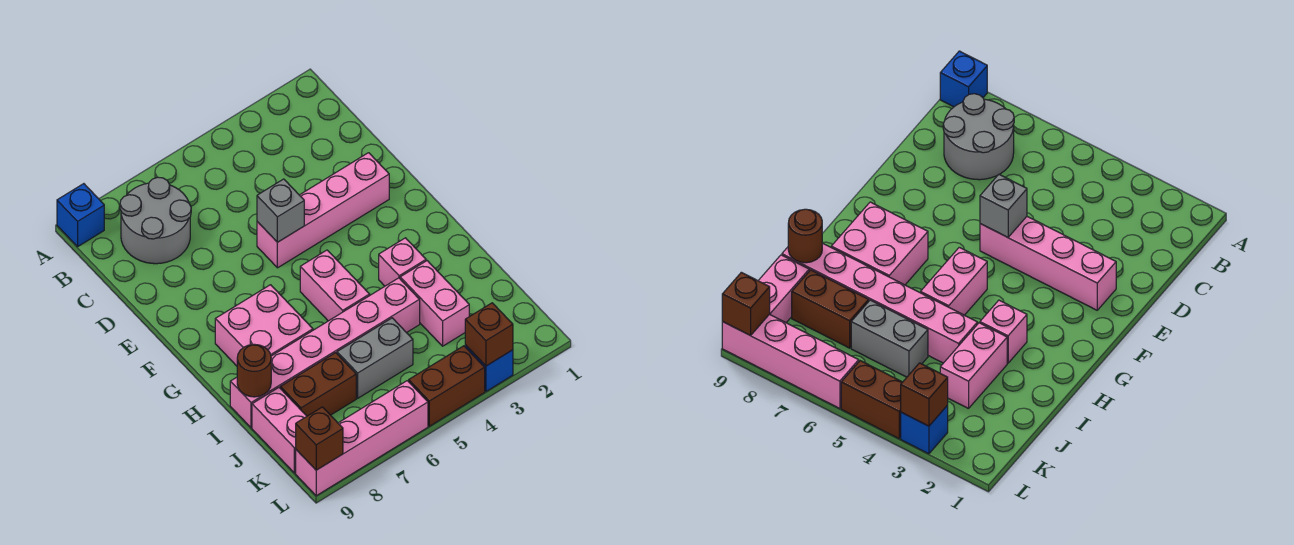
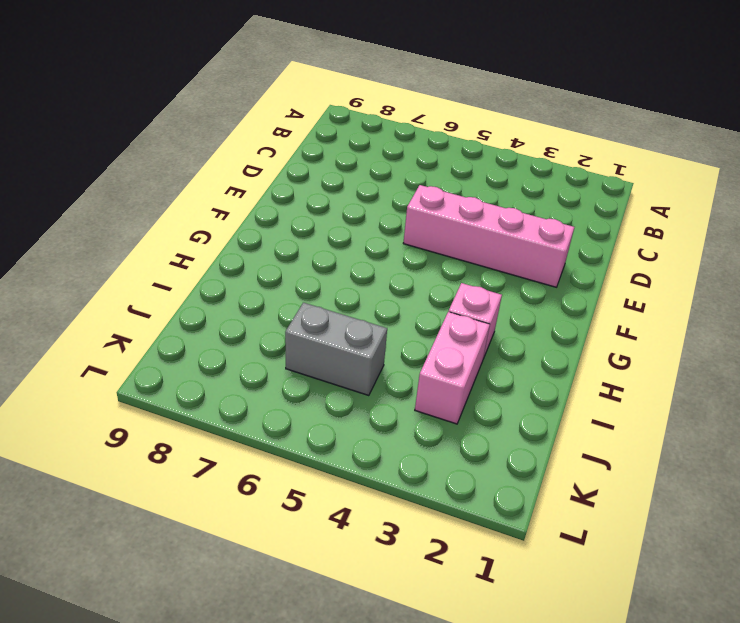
none -> blue brick A9 level 1
none -> grey round brick B7:C8 level 1
none -> pink brick G5:H5 level 1

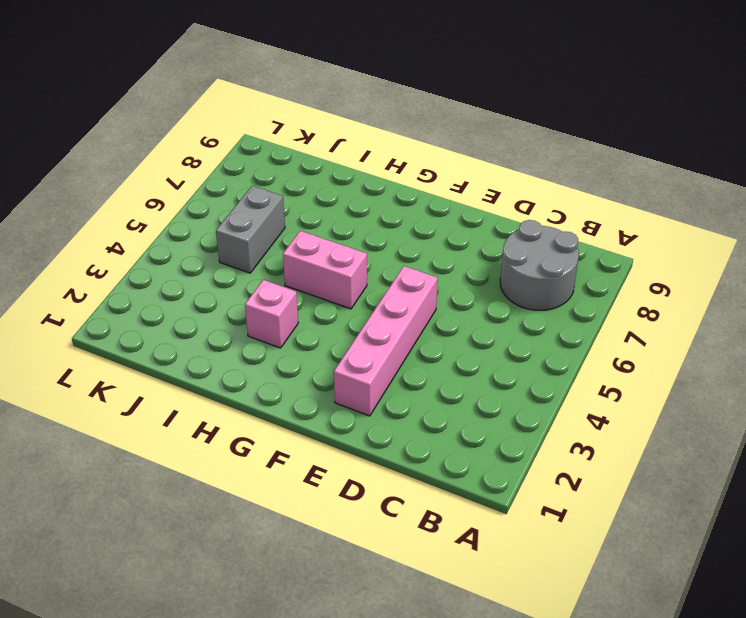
none -> blue brick A9 level 1
none -> pink brick G7:H8 level 1
none -> pink brick I3:J3 level 1

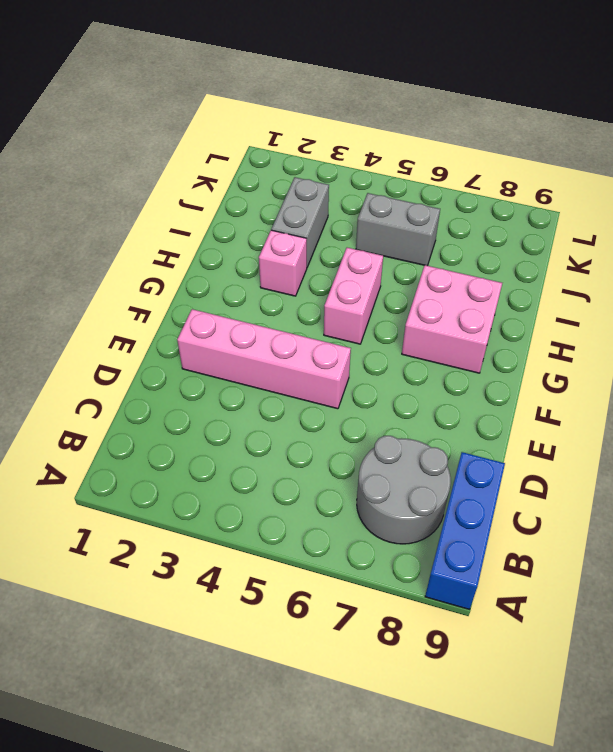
blue brick A9:C9 level 1 -> blue brick A9 level 1
grey brick I3:J3 level 1 -> pink brick I3:J3 level 1
none -> pink brick I4:I9 level 1
none -> brown brick J7:J8 level 1
none -> pink brick J9:K9 level 1

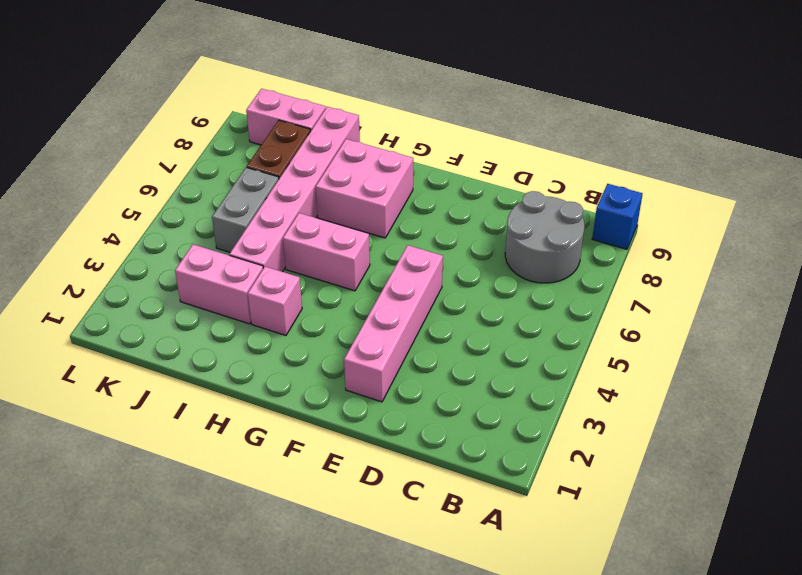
none -> blue brick L3 level 1
none -> brown brick L4:L5 level 1
none -> pink brick L6:L9 level 1

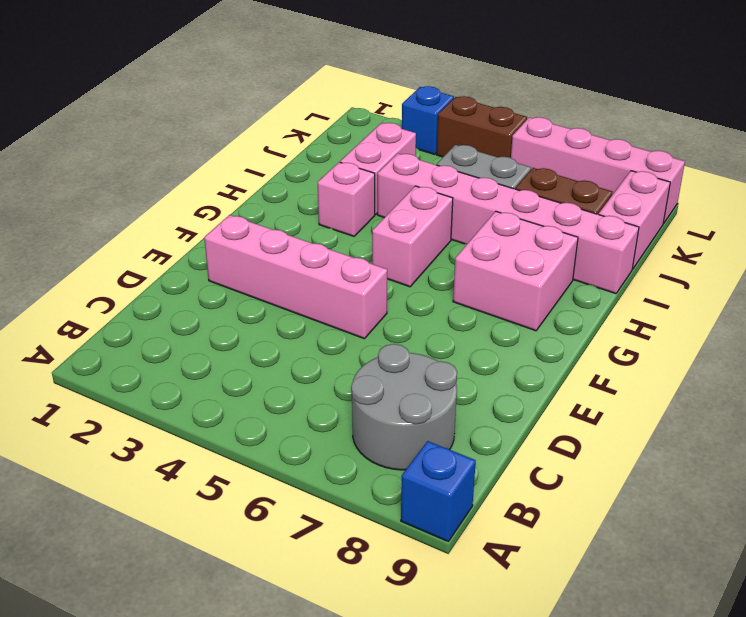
none -> grey brick E5 level 2
none -> brown round brick I9 level 2
none -> brown brick L3 level 2

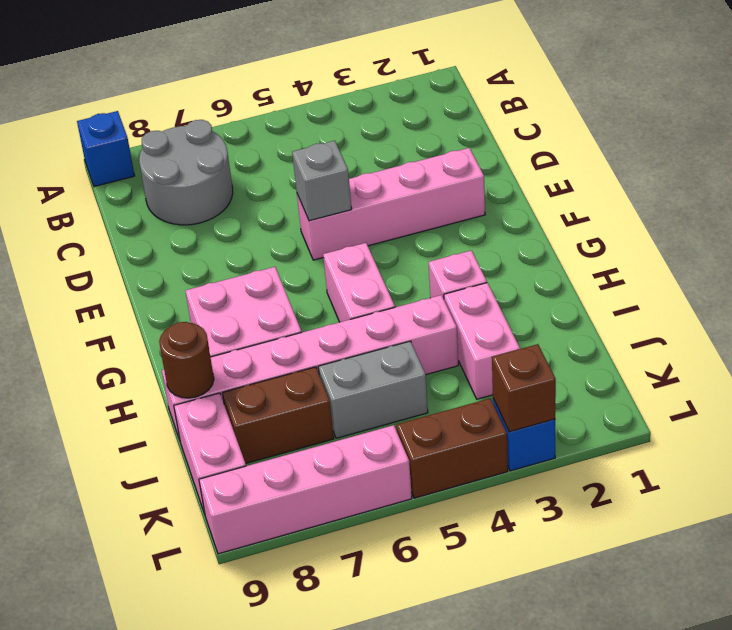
none -> brown brick L9 level 2

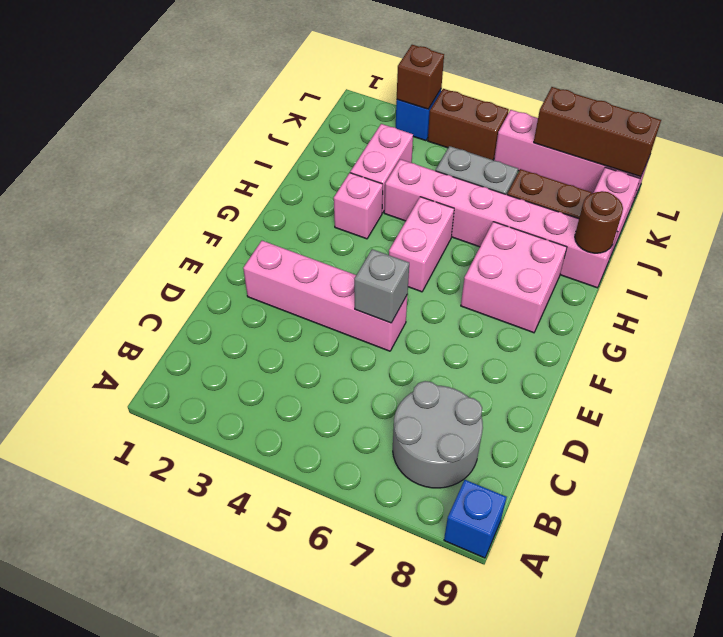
brown brick L7:L9 level 2 -> brown brick L9 level 2

